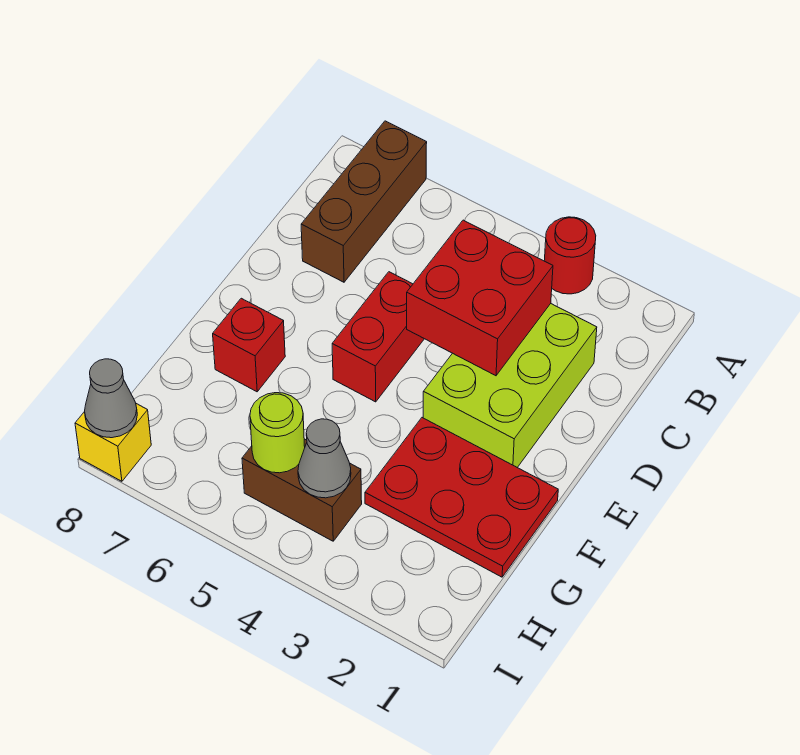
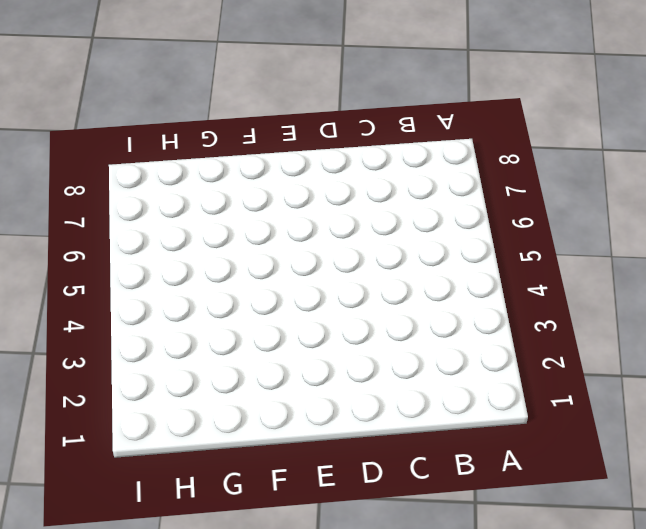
none -> red round brick A3 level 1
none -> brown brick A7:C7 level 1
none -> lime brick C2:E3 level 1

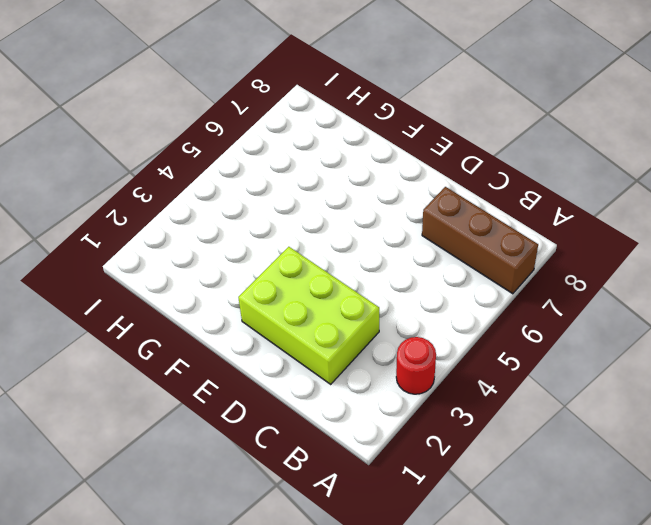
none -> red brick D5:E5 level 1
none -> red plate F1:G3 level 1
none -> red brick F7 level 1

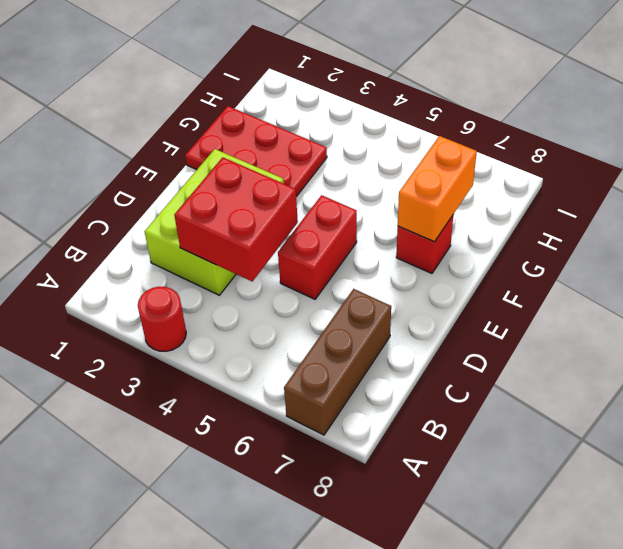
orange brick F7:G7 level 2 -> none
none -> brown brick H4:H5 level 1
none -> yellow brick I8 level 1
none -> grey cone H4 level 2

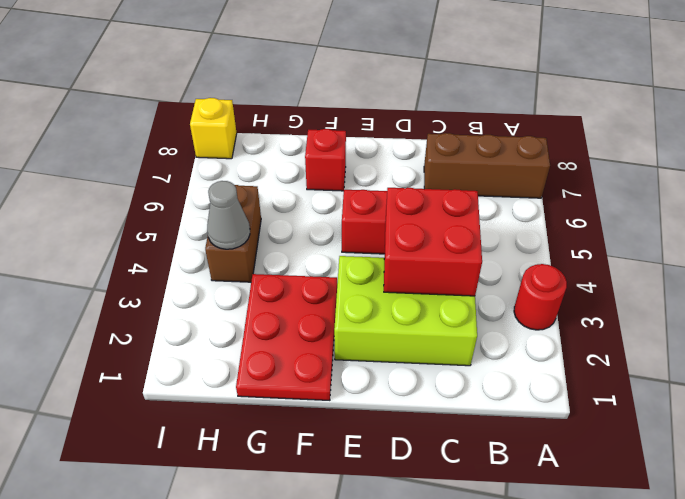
none -> lime round brick H5 level 2
none -> grey cone I8 level 2

